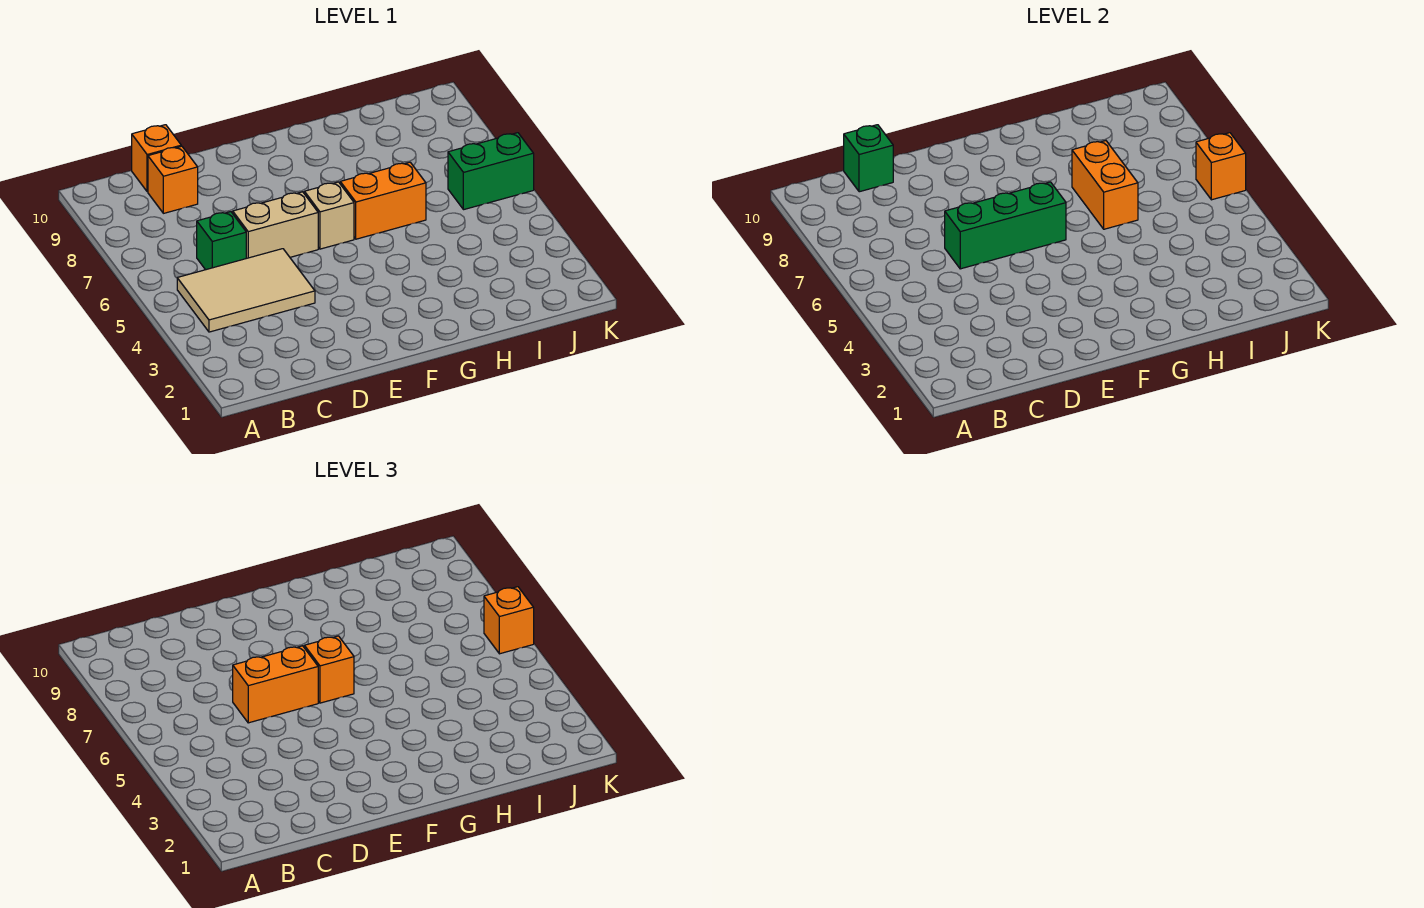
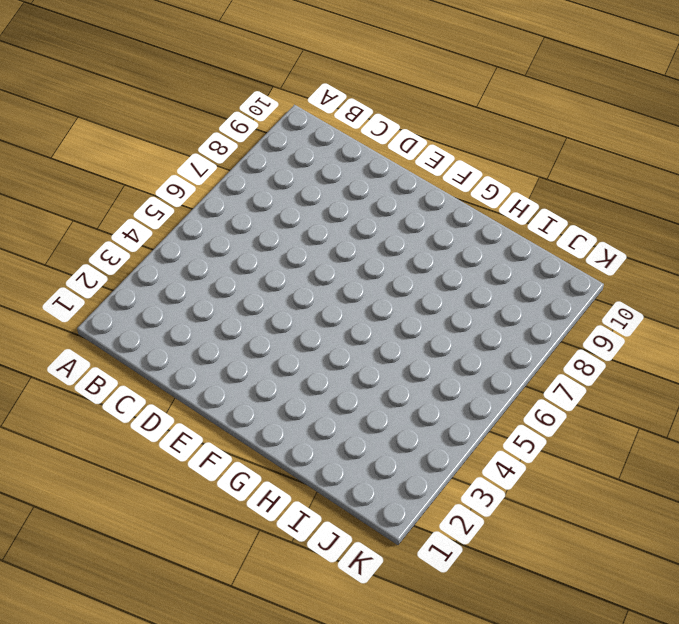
none -> tan tile B4:D5 level 1
none -> green brick C6 level 1
none -> orange brick C9 level 1

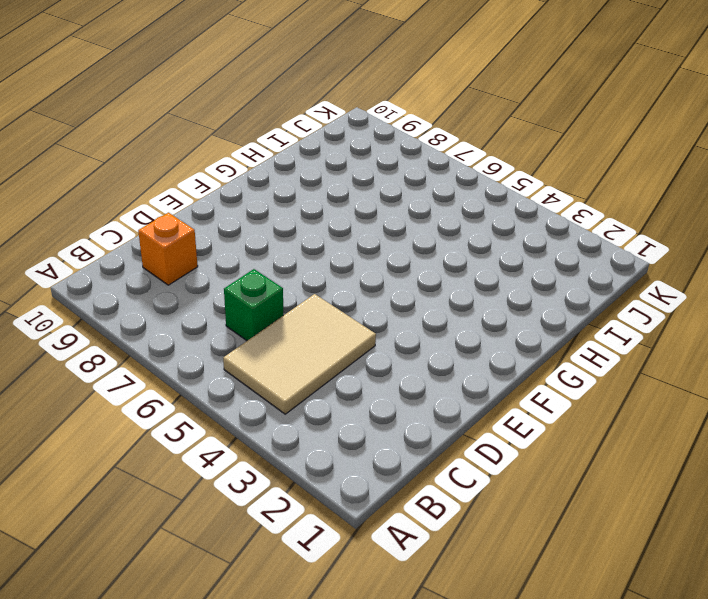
none -> orange brick C10 level 1
none -> tan brick D6:E6 level 1
none -> tan brick F6 level 1

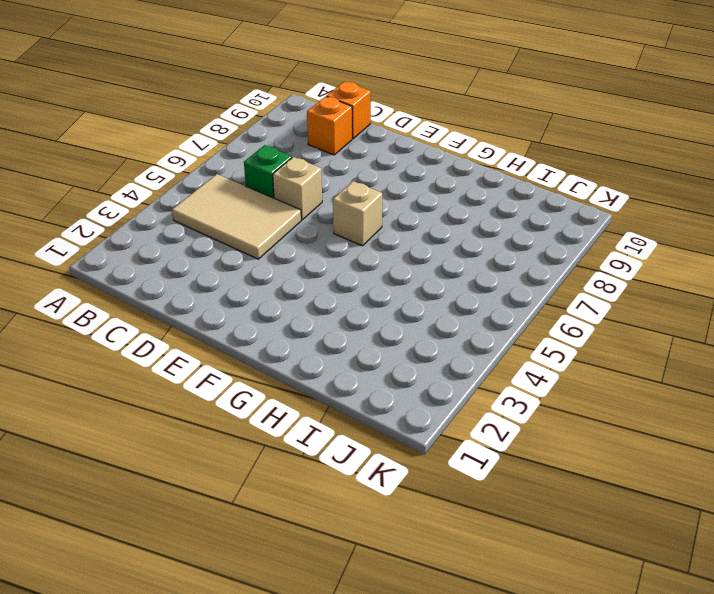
tan brick D6 level 1 -> tan brick D6:E6 level 1
none -> orange brick G6:H6 level 1
none -> green brick J6:K6 level 1
none -> green brick C10 level 2

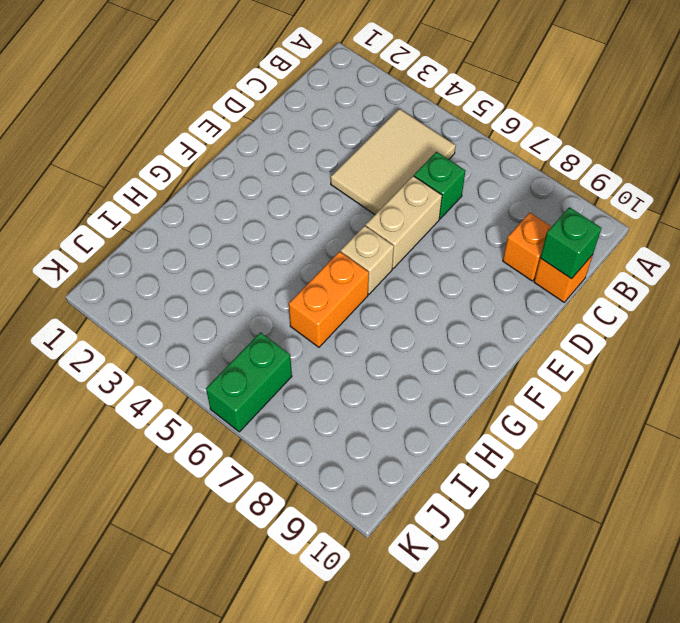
none -> green brick D6:F6 level 2
none -> orange brick H6:H7 level 2
none -> orange brick K6 level 2

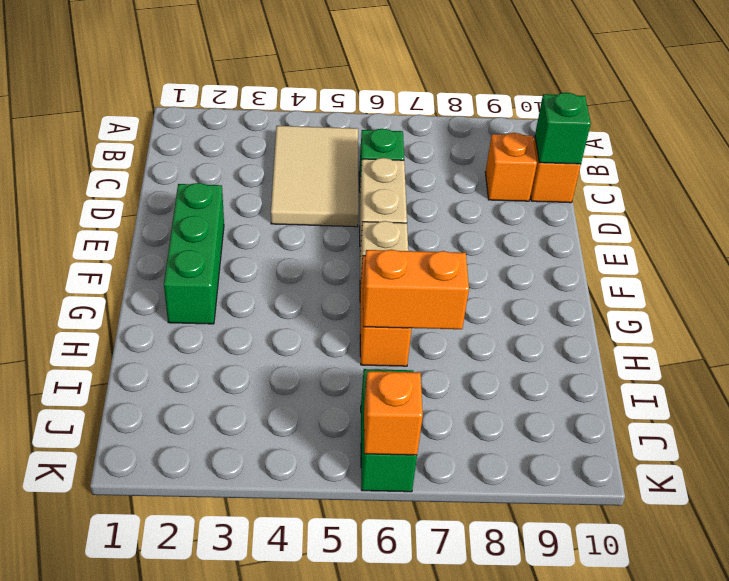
green brick E2:G2 level 1 -> green brick D6:F6 level 2
none -> orange brick D6:E6 level 3
none -> orange brick F6 level 3
none -> orange brick K6 level 3

